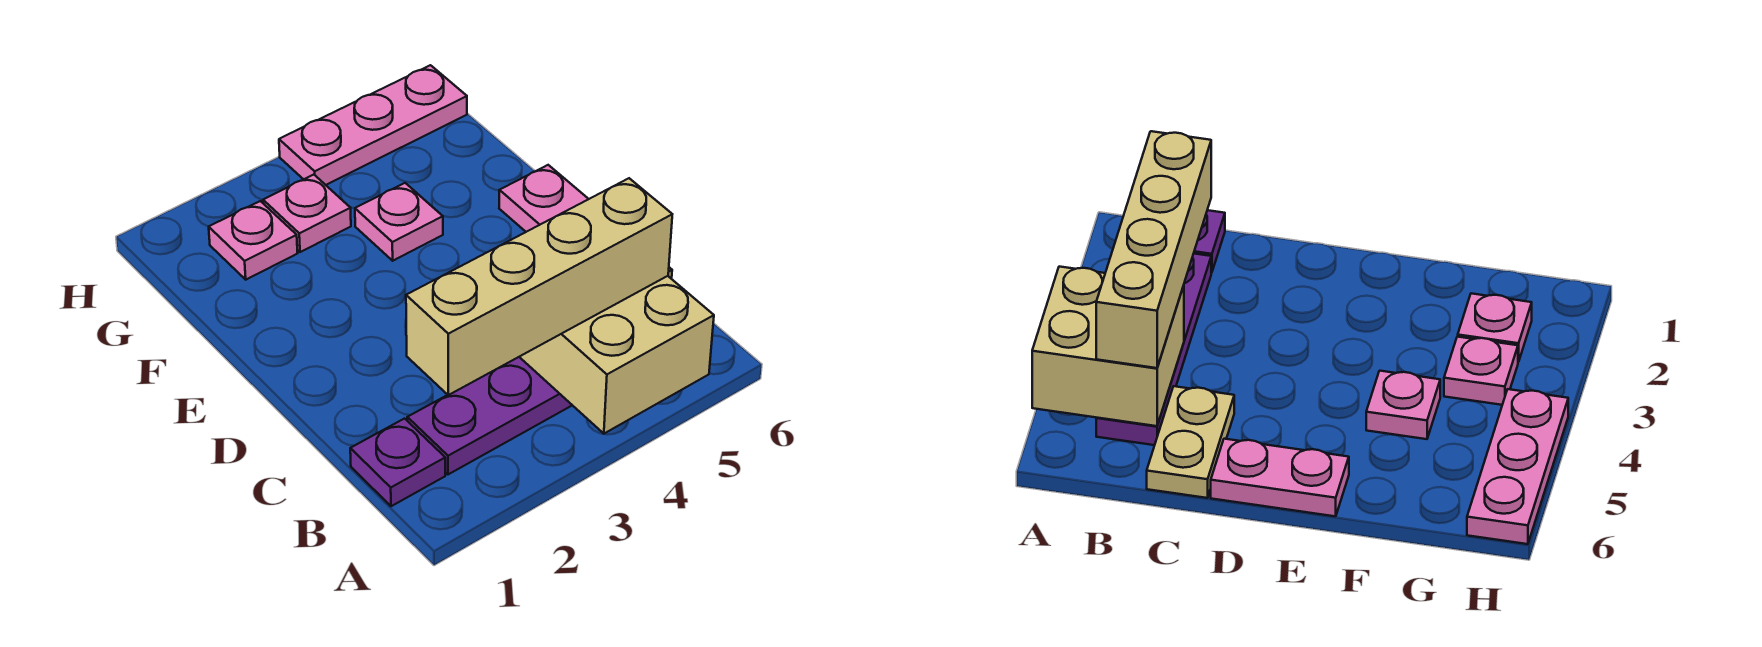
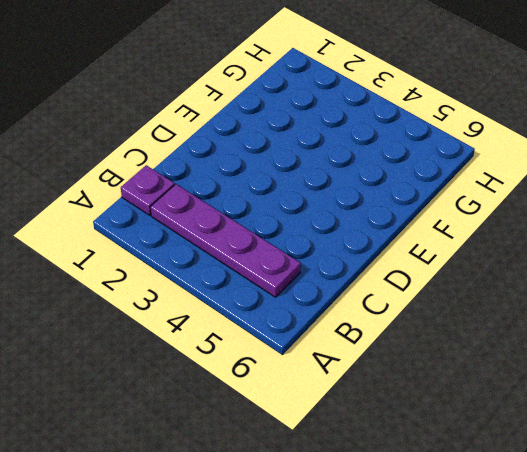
none -> tan plate C5:C6 level 1
none -> pink plate D6:E6 level 1

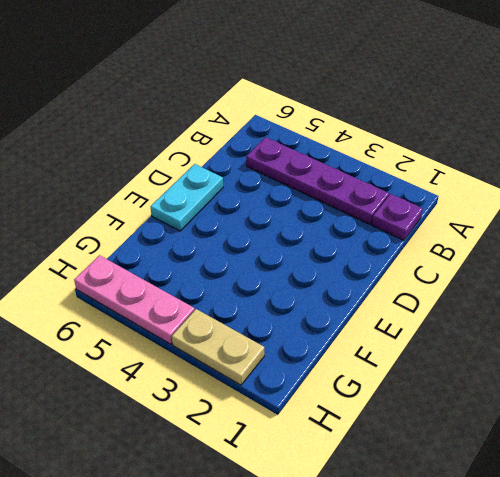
cyan plate D6:E6 level 1 -> pink plate D6:E6 level 1
tan plate H2:H3 level 1 -> tan plate C5:C6 level 1
none -> pink plate F4 level 1
none -> pink plate G2 level 1

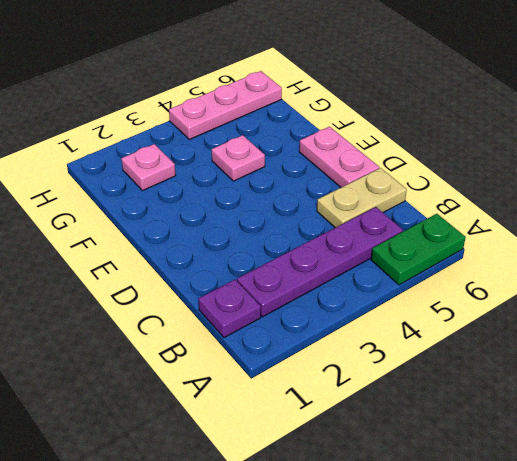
green plate A5:A6 level 1 -> none
none -> pink plate G3 level 1
none -> tan brick A4:B5 level 2

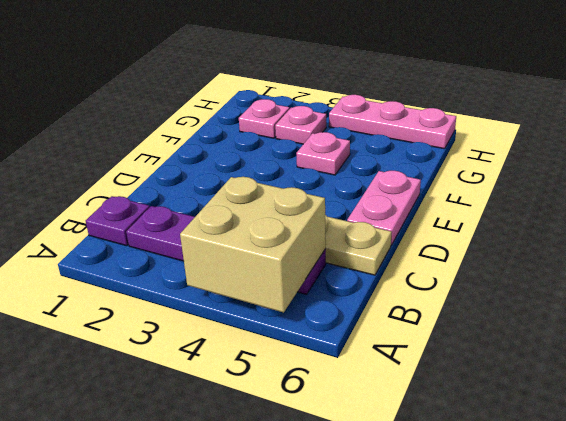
none -> tan brick B2:B5 level 3

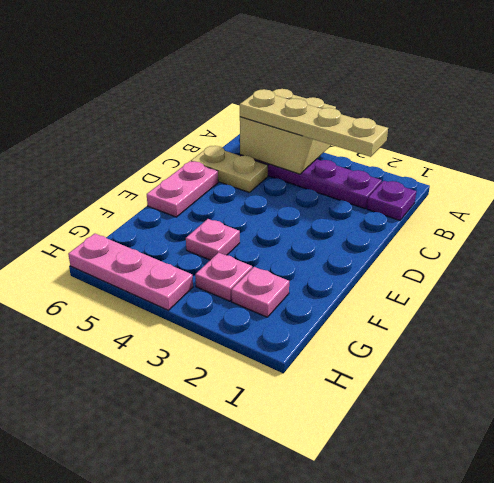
tan plate B2:B5 level 3 -> tan brick B2:B5 level 3

